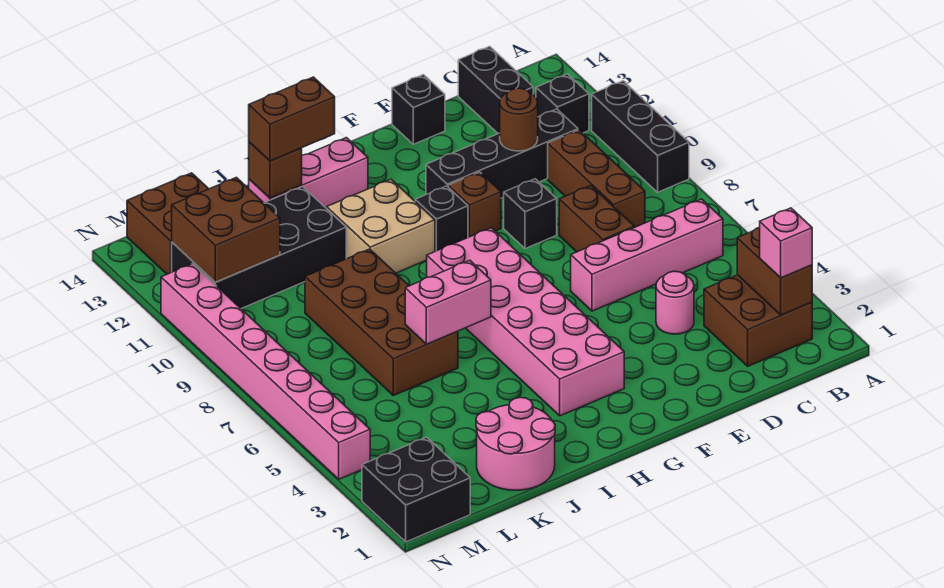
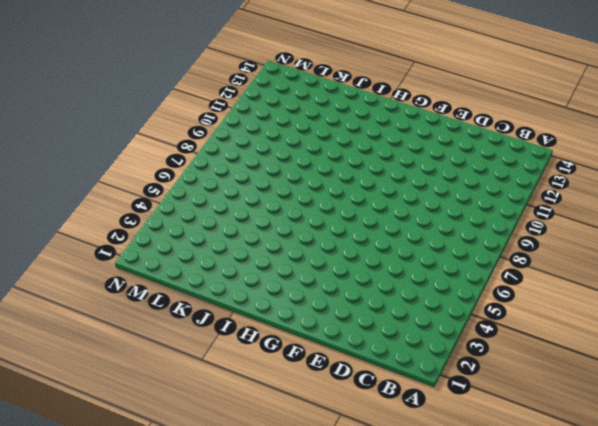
none -> black brick A9:A11 level 1
none -> brown brick B2:C3 level 1
none -> pink brick B6:E6 level 1

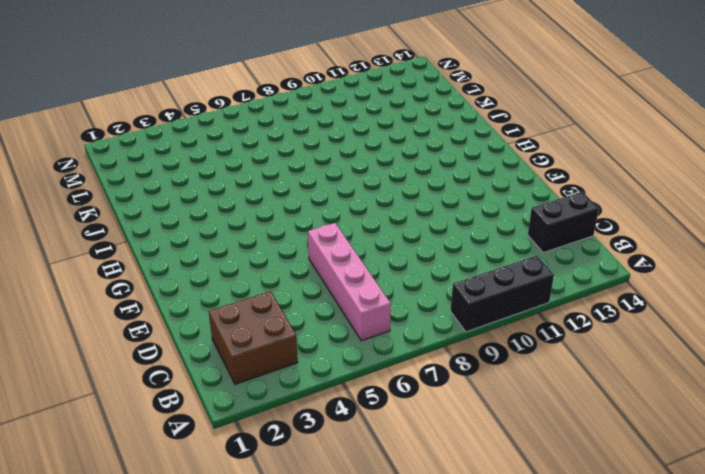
none -> black brick B12 level 1
none -> brown brick C8:C10 level 1
none -> black brick C11:F11 level 1

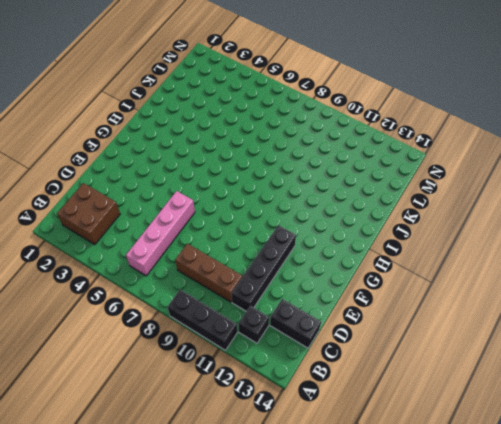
none -> pink round brick D4 level 1
none -> brown brick D7:D8 level 1
none -> black brick E9 level 1

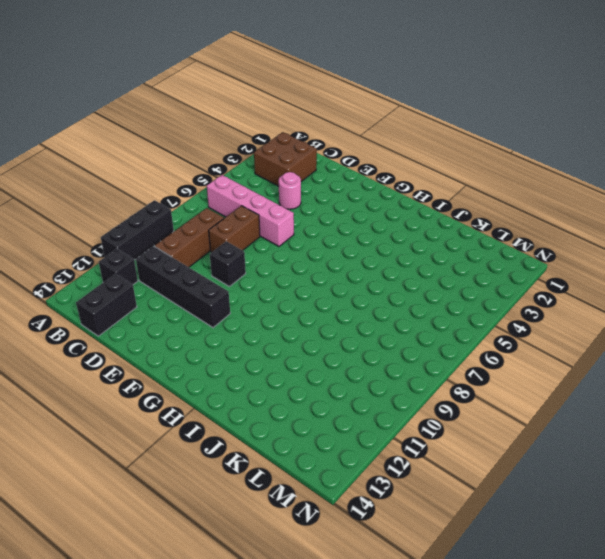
none -> black brick E14 level 1
none -> brown brick F10 level 1
none -> pink brick G3:H8 level 1

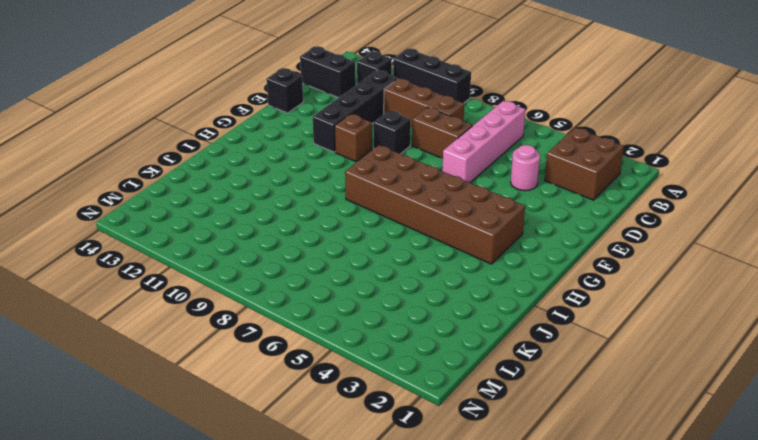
brown brick G3:H8 level 1 -> pink brick G3:H8 level 1
none -> black brick G10 level 1
none -> tan brick H10:I11 level 1
none -> pink brick H13:J13 level 1

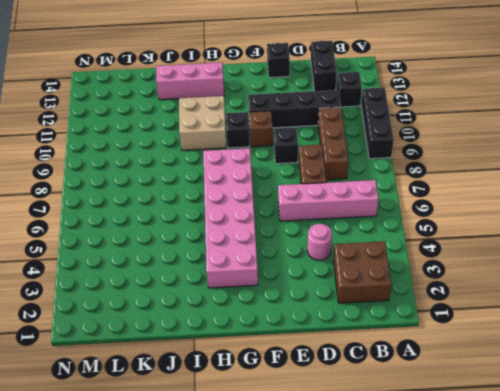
none -> pink round brick J1:K2 level 1
none -> brown brick J6:K9 level 1
none -> black brick J11:M12 level 1

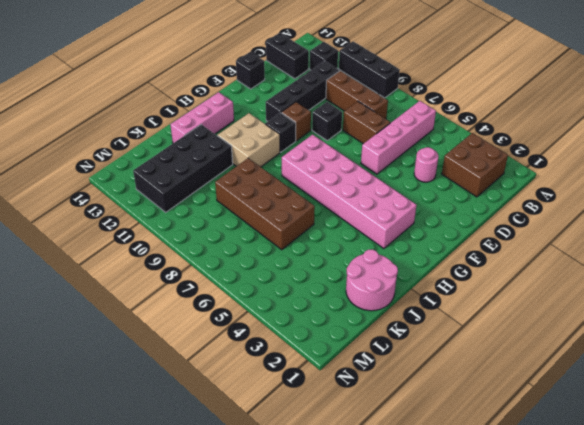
none -> brown brick L13:M14 level 1
none -> black brick M1:N2 level 1
none -> pink brick N4:N11 level 1

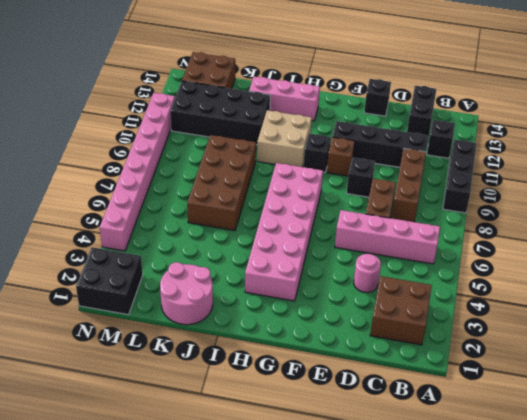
none -> brown brick B2:B3 level 2
none -> brown round brick D11 level 2
none -> pink brick I6:J6 level 2

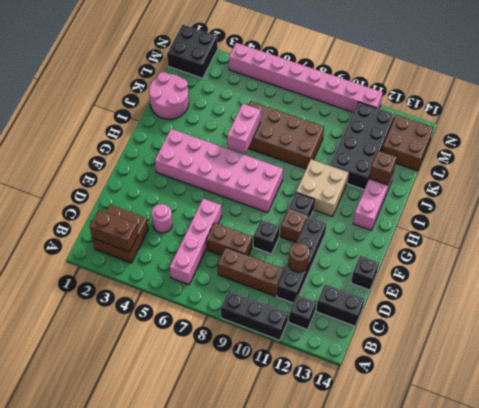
none -> brown brick L11:M12 level 2
none -> pink brick B2 level 3
none -> brown brick I13:J13 level 3

